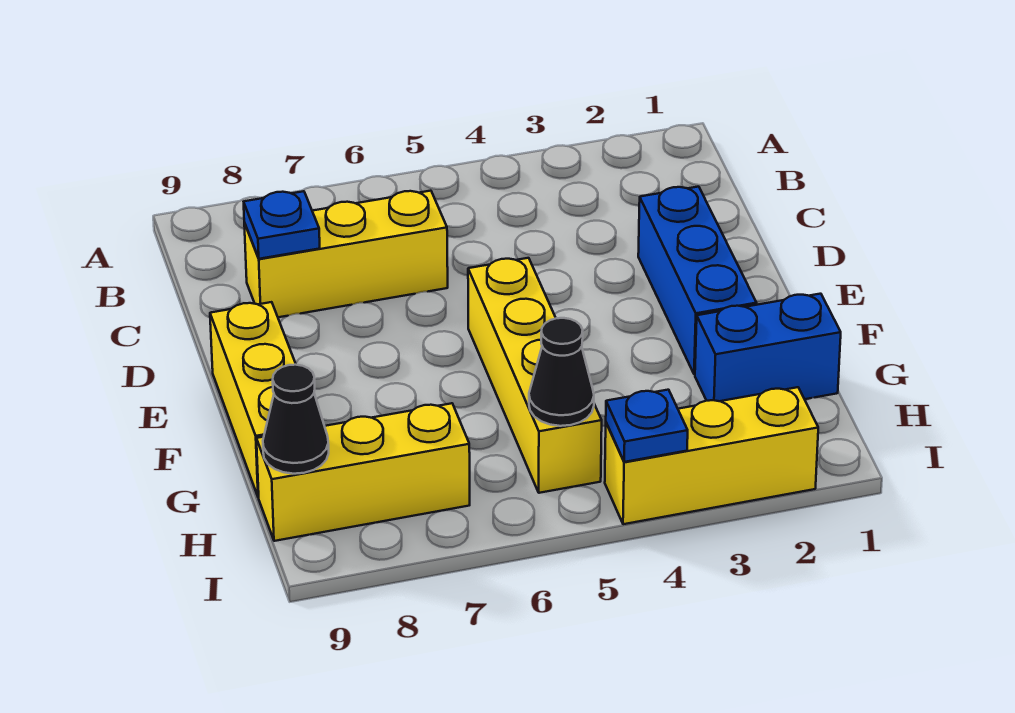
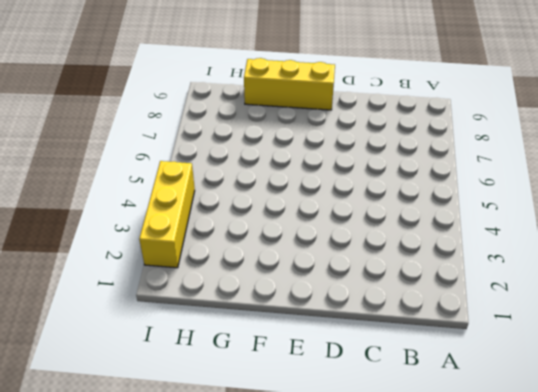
none -> yellow brick C6:C8 level 1
none -> blue brick D2:F2 level 1

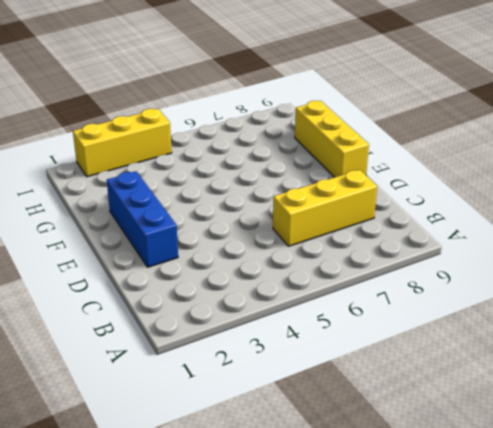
none -> yellow brick E5:H5 level 1
none -> blue brick G1:G2 level 1

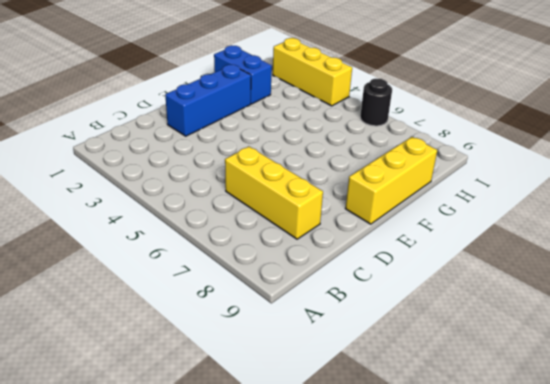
black round brick I6 level 1 -> none
none -> yellow brick E5:H5 level 1
none -> yellow brick H7:H9 level 1

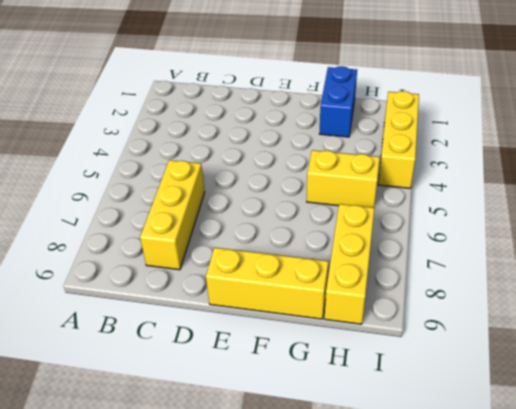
yellow brick G5:H5 level 1 -> yellow brick E5:H5 level 1
none -> blue brick D2:F2 level 1
none -> blue plate C8 level 2

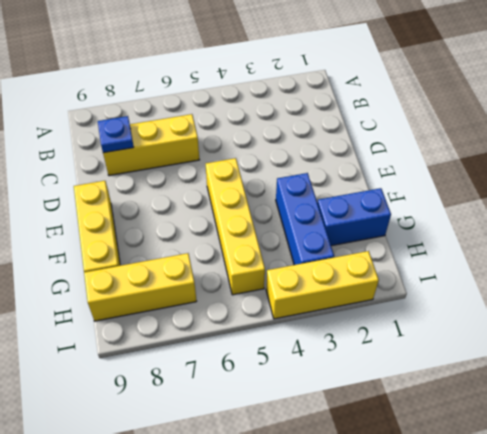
blue brick F3:H3 level 1 -> blue brick D2:F2 level 1
none -> black cone H5 level 2
none -> black cone H9 level 2

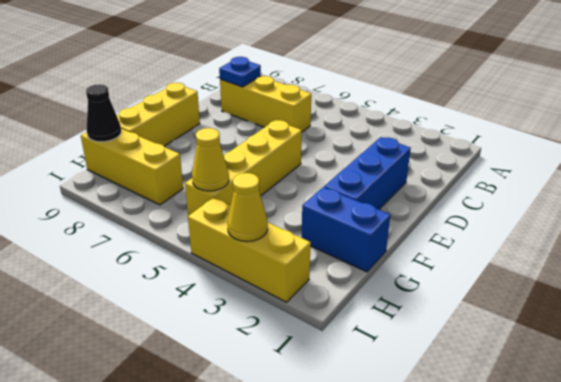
yellow cone H5 level 2 -> black cone H5 level 2
yellow cone I3 level 2 -> none
none -> blue plate I4 level 2

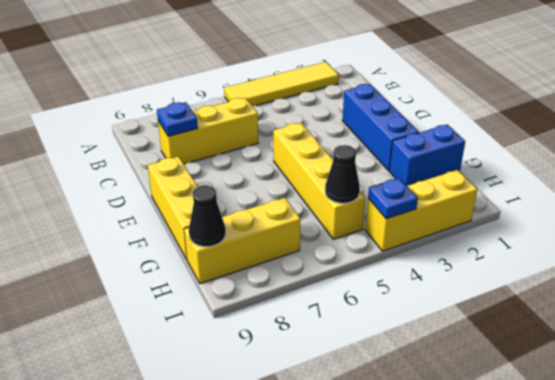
yellow tile A2:A5 level 1 -> none

